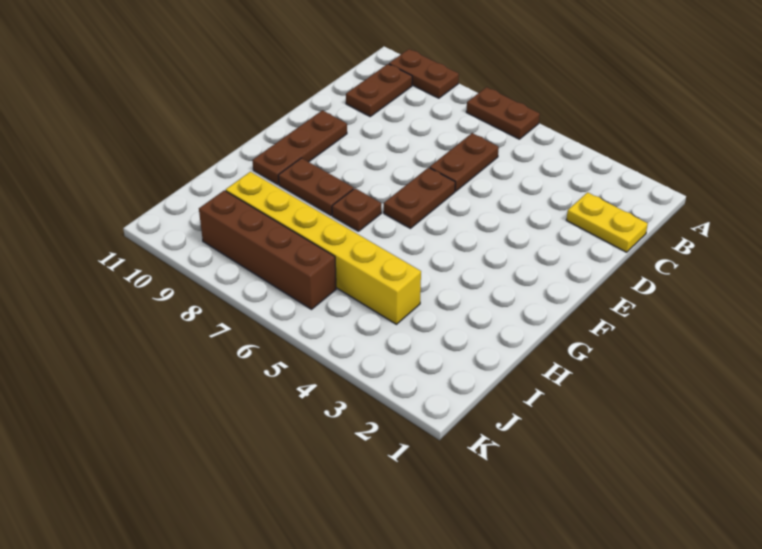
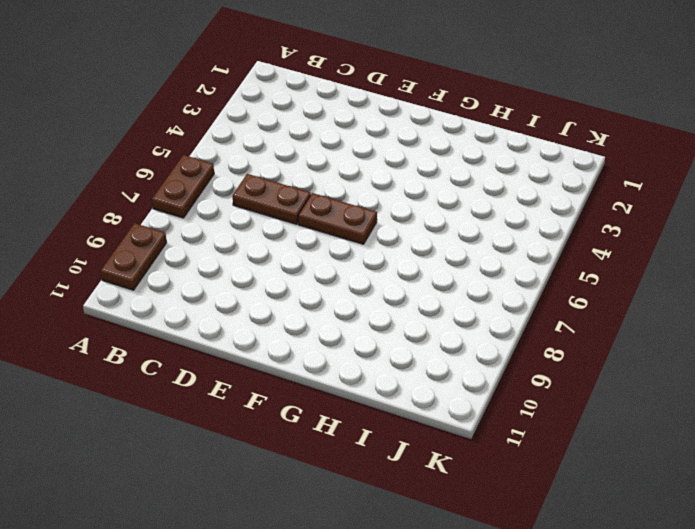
none -> brown plate B10:C10 level 1
none -> yellow plate C1:C2 level 1

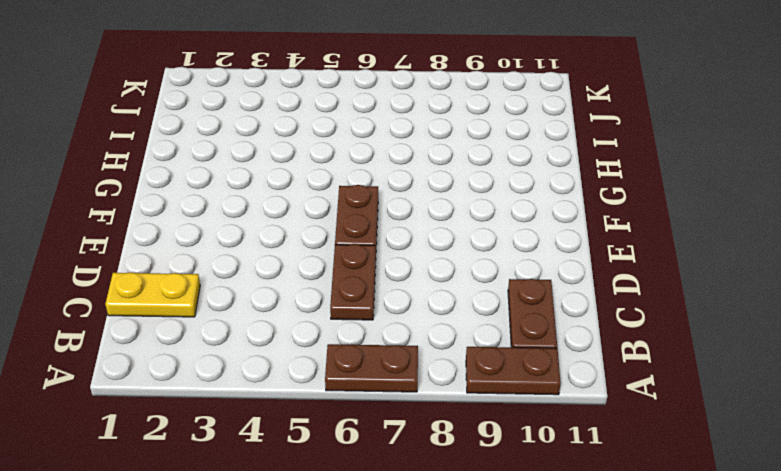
none -> brown plate E10:G10 level 1
none -> brown plate G7 level 1

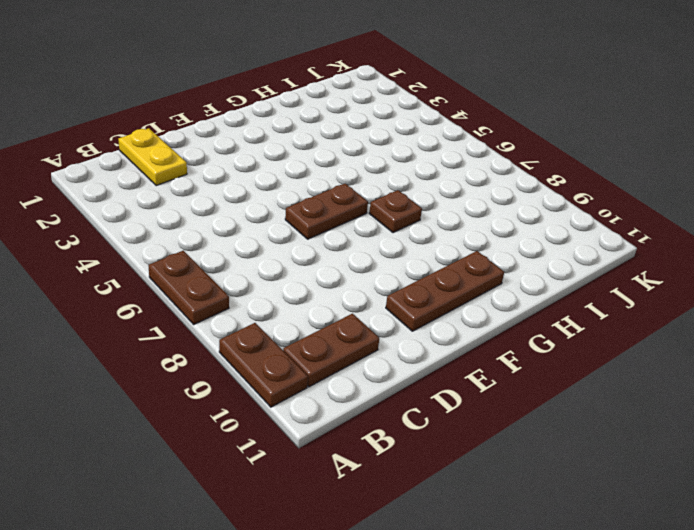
none -> brown plate C6:D6 level 1
none -> brown plate G8:G9 level 1

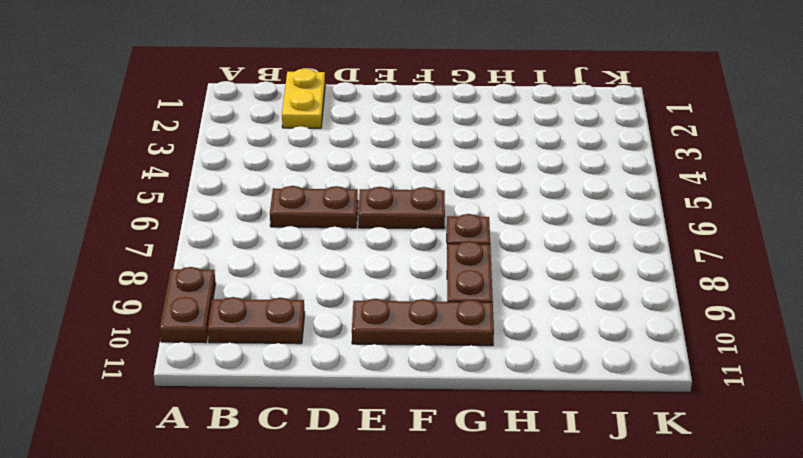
none -> brown plate A6:A7 level 1
none -> yellow brick I4:I9 level 1

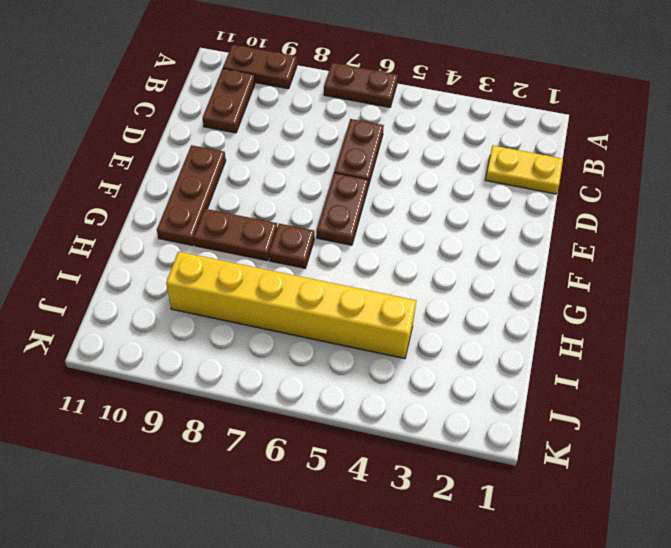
none -> brown brick J6:J9 level 1

